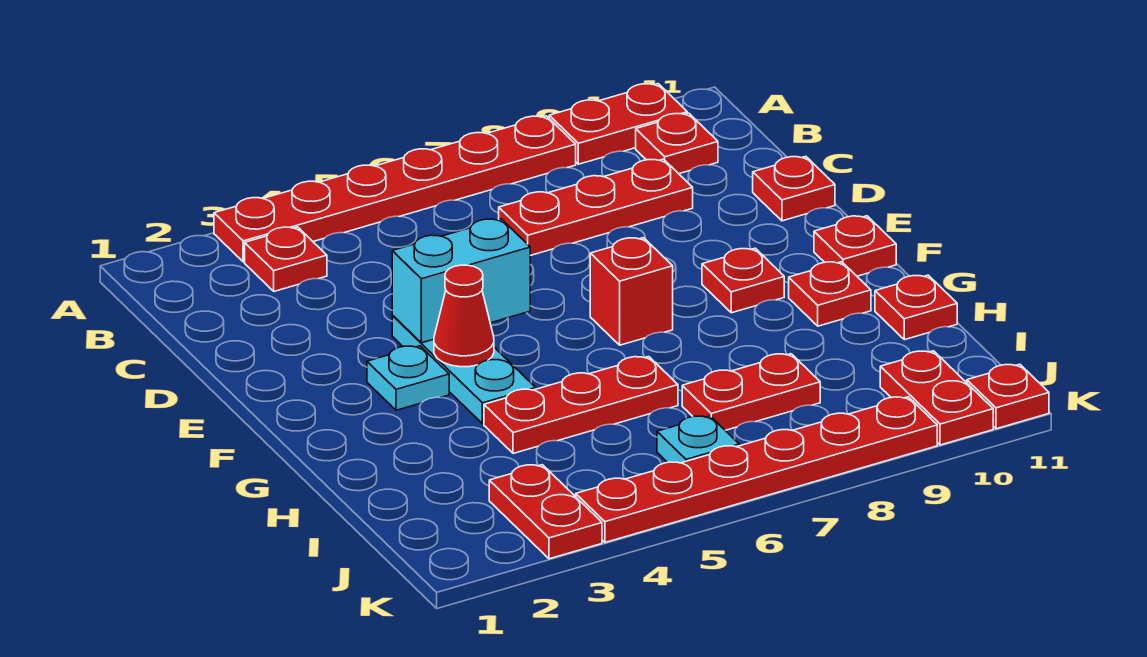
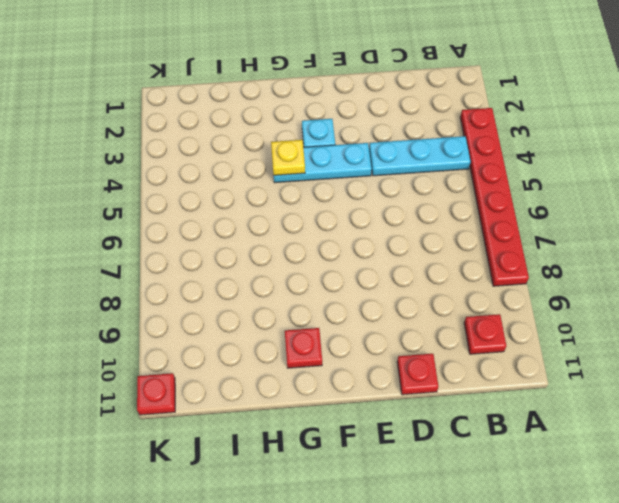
cyan plate B4:D4 level 1 -> none
yellow plate G4 level 2 -> none
none -> red plate A9:A10 level 1
none -> red plate B3 level 1
none -> red plate C7:C9 level 1

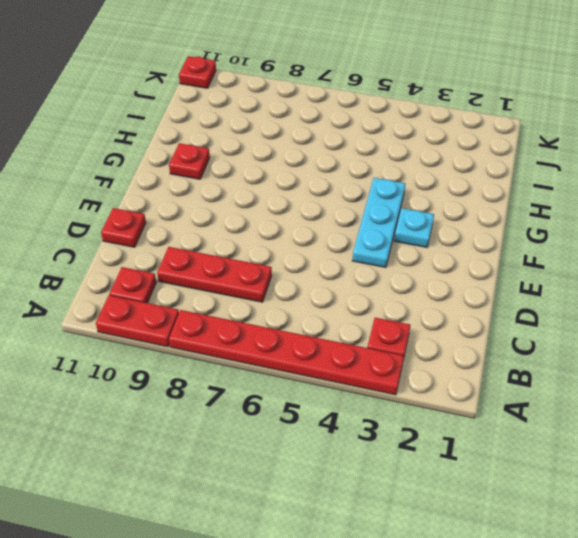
none -> red brick F7 level 1
none -> red plate F9 level 1
none -> red plate F11 level 1

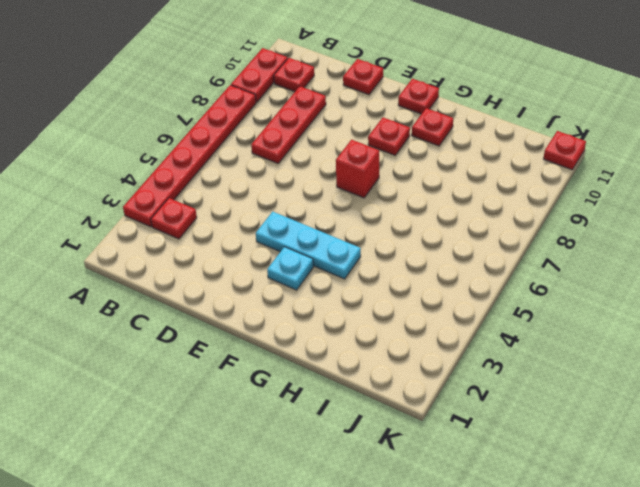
none -> red plate H4:H6 level 1
none -> red plate H11 level 1
none -> red plate I7:I8 level 1

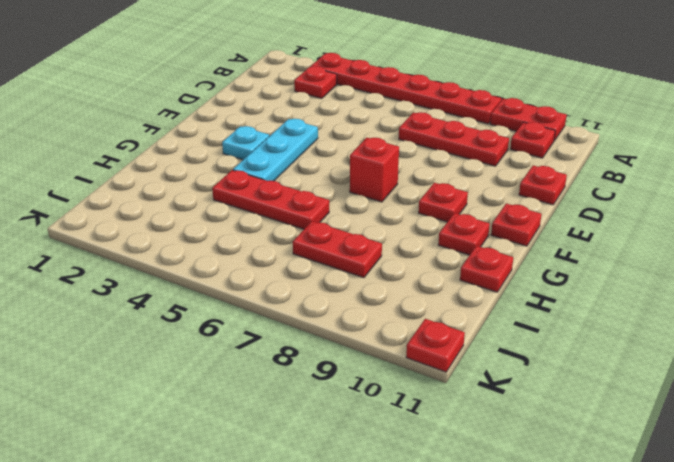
none -> red plate J3:K3 level 1
none -> cyan plate J6 level 1
none -> red plate J10:K10 level 1

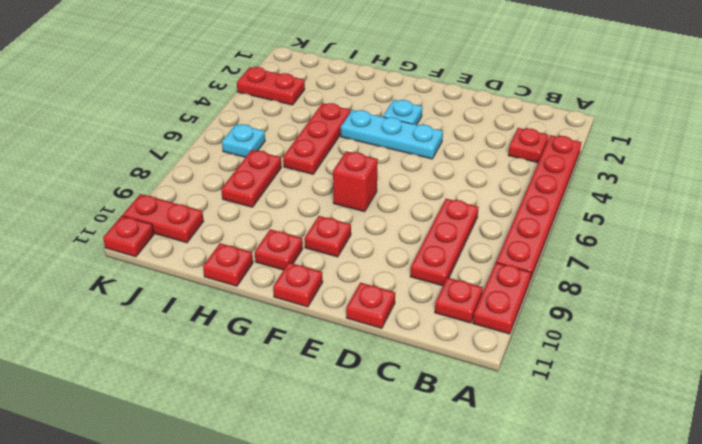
none -> red plate K4:K9 level 1
none -> cyan brick E4:E5 level 2
none -> red cone F4 level 2

